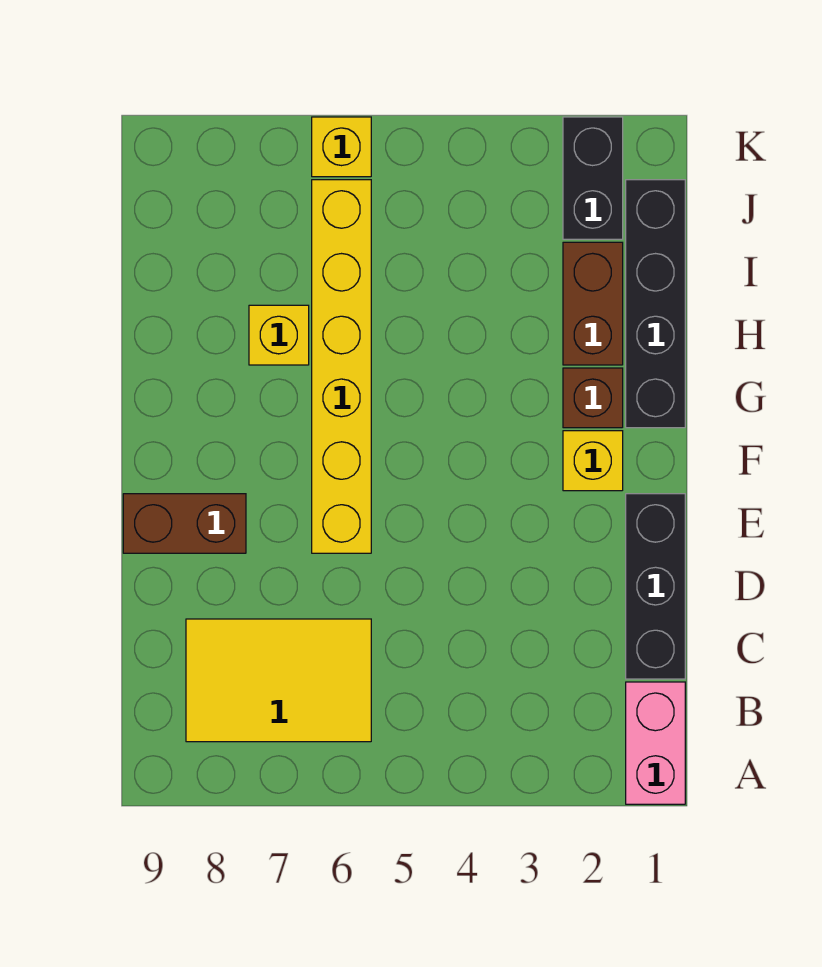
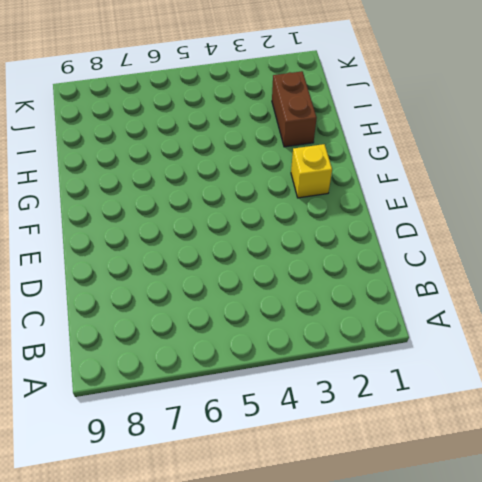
none -> pink brick A1:B1 level 1
none -> yellow tile B6:C8 level 1
none -> black brick C1:E1 level 1

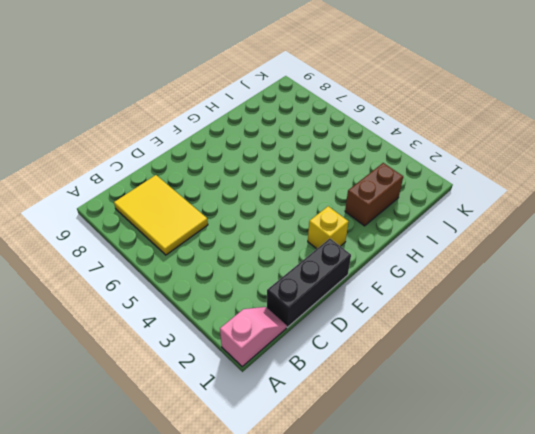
pink slope A1:B1 level 1 top A -> pink brick A1:B1 level 1
none -> yellow brick E6:J6 level 1
none -> brown brick E8:E9 level 1
none -> black brick G1:J1 level 1

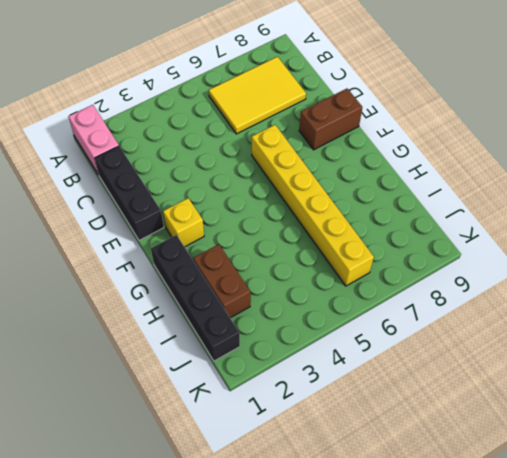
none -> brown brick G2 level 1
none -> yellow brick H7 level 1
none -> black brick J2:K2 level 1

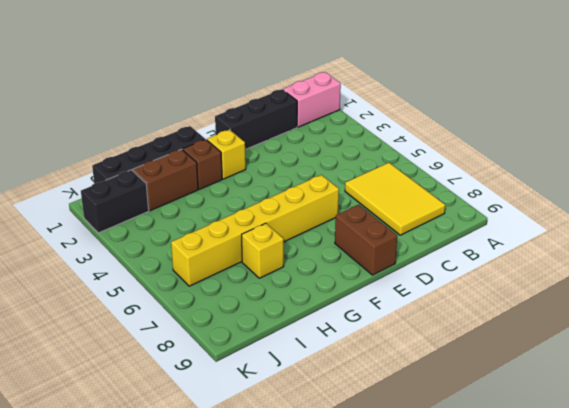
none -> yellow brick K6 level 1

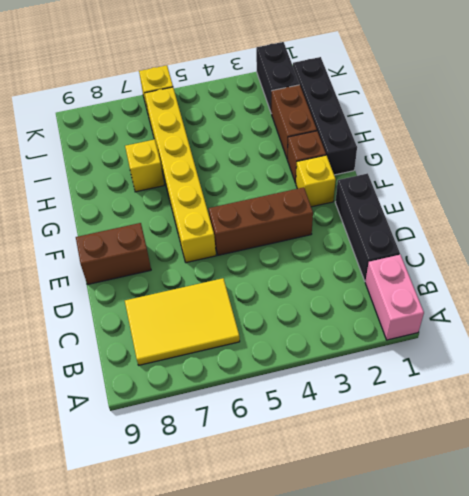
brown brick E3:E5 level 1 -> none

